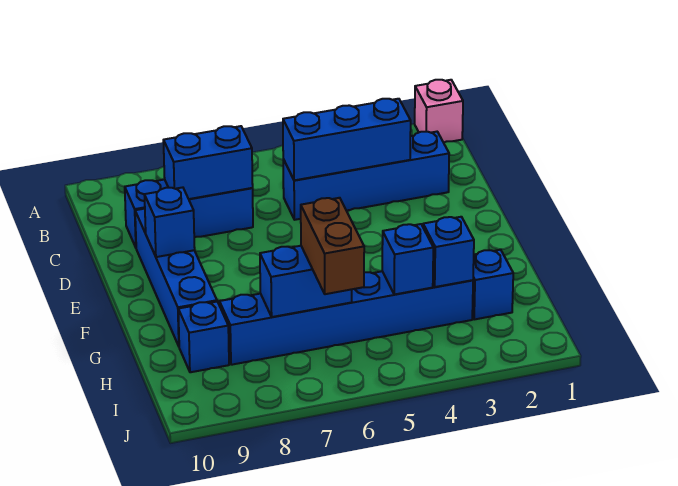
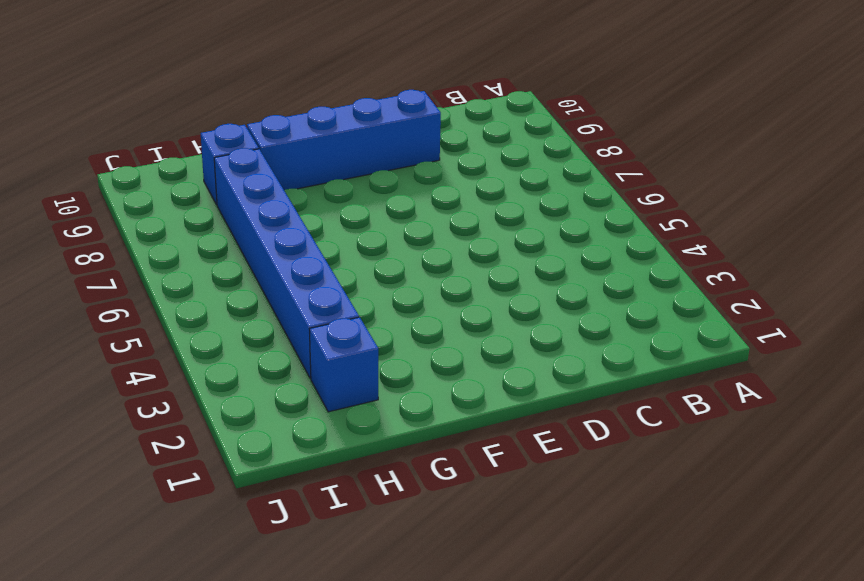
none -> pink brick A1 level 1
none -> blue brick C2:C5 level 1
none -> blue brick C7:C9 level 1

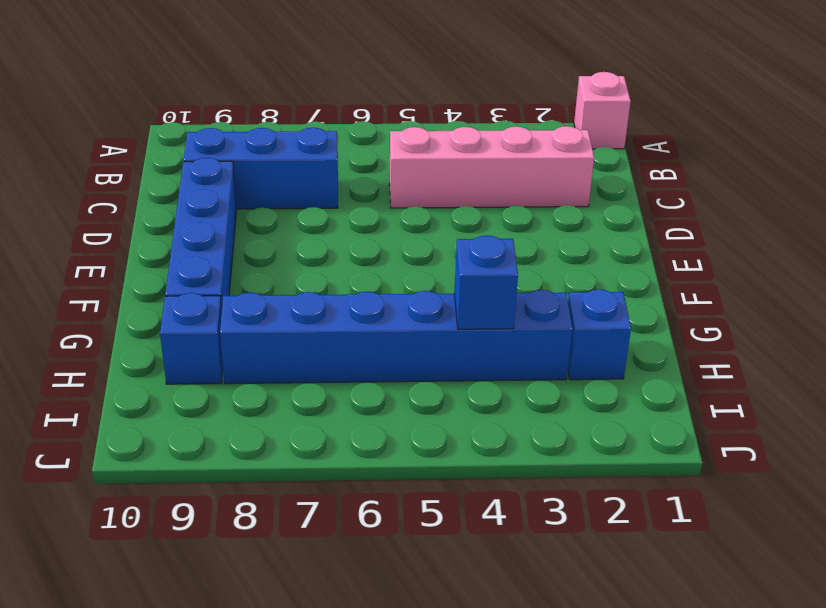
pink brick C2:C5 level 1 -> blue brick C2:C5 level 1
none -> blue brick C3:C5 level 2
none -> blue brick C7:C8 level 2
none -> blue brick E9 level 2

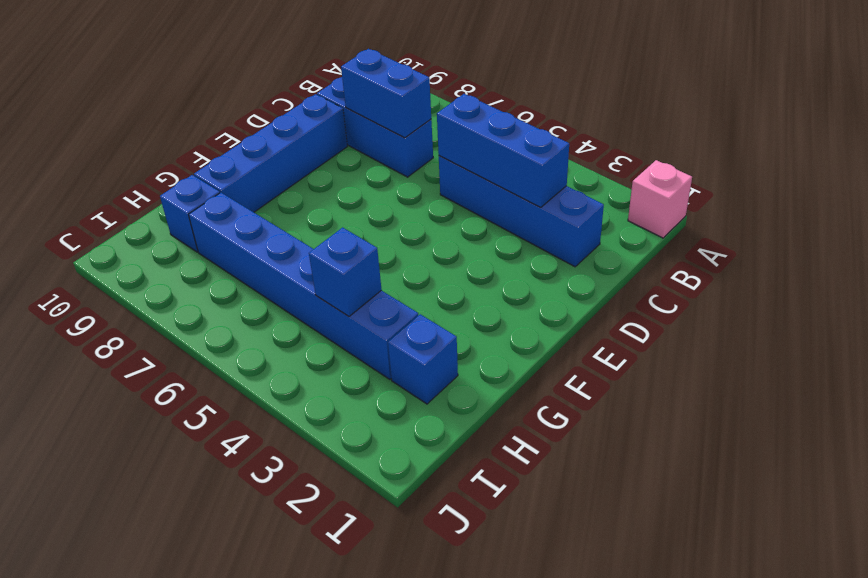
none -> blue brick E9 level 2
none -> blue brick H3 level 2
none -> blue brick H6:H7 level 2

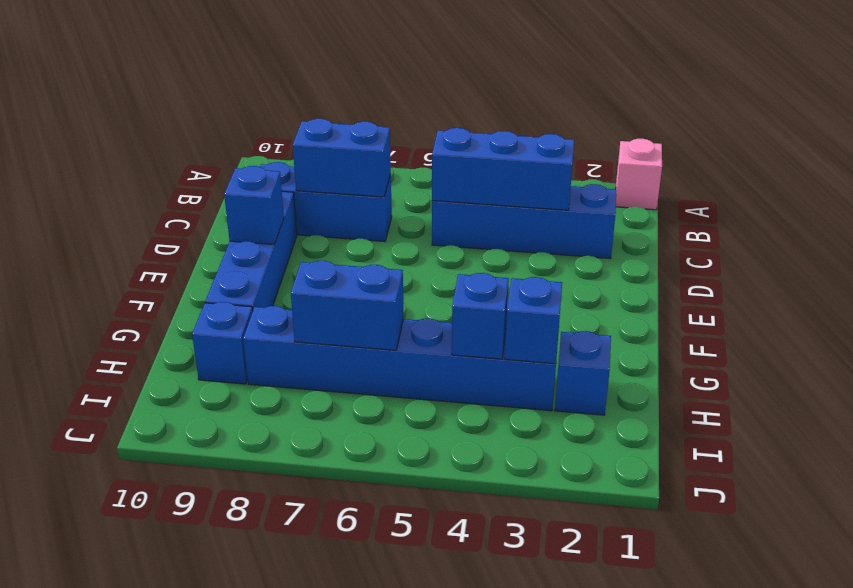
none -> brown brick H6:I6 level 3

